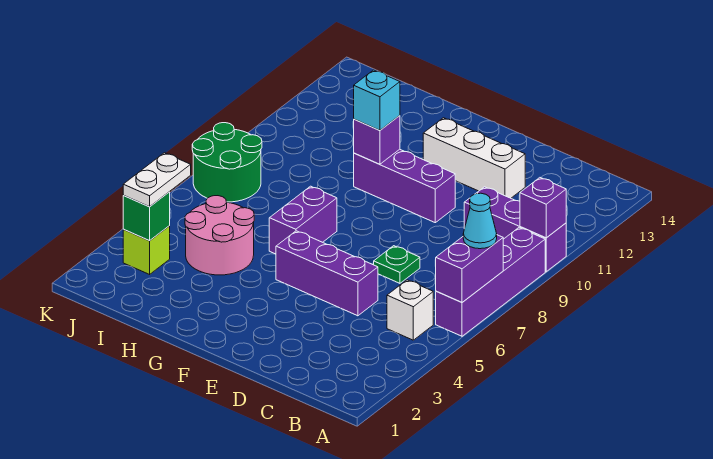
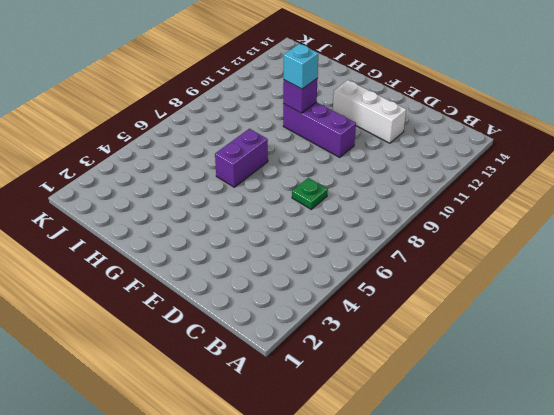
none -> purple brick A6:A9 level 1
none -> purple brick A10:C10 level 1
none -> white brick B5 level 1

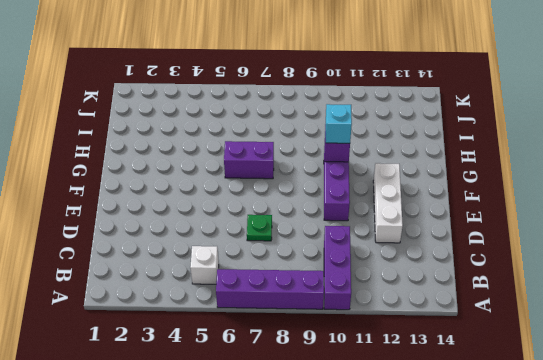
none -> purple brick D5:F5 level 1
none -> pink round brick H4:I5 level 1
none -> lime brick J3 level 1

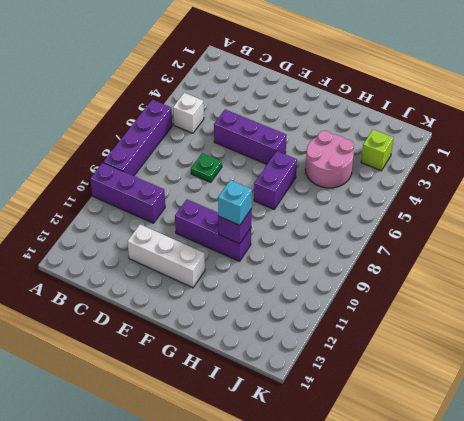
none -> green round brick J7:K8 level 1
none -> purple brick A6:A7 level 2
none -> purple brick A10 level 2

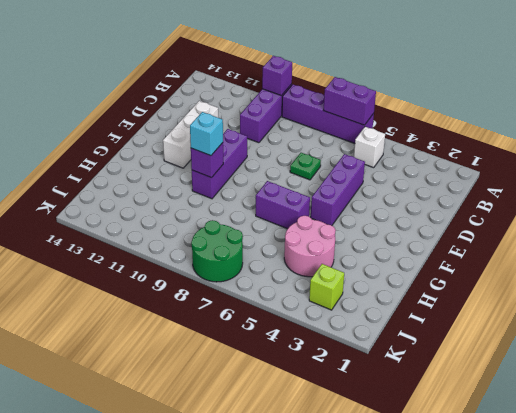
none -> green brick J3 level 2
none -> cyan cone A7 level 3
none -> white plate J3:J4 level 3

